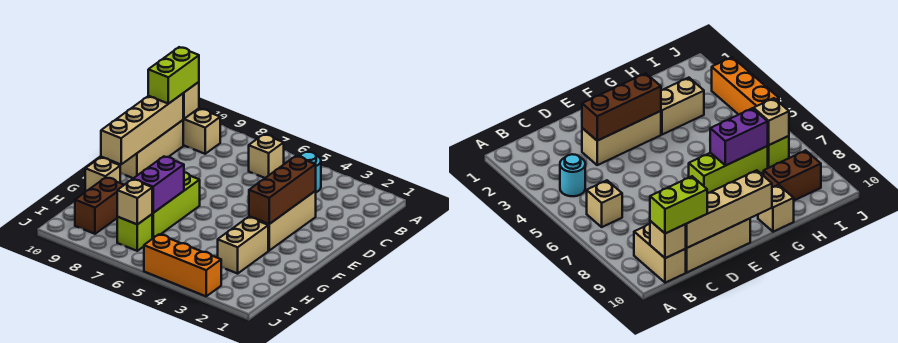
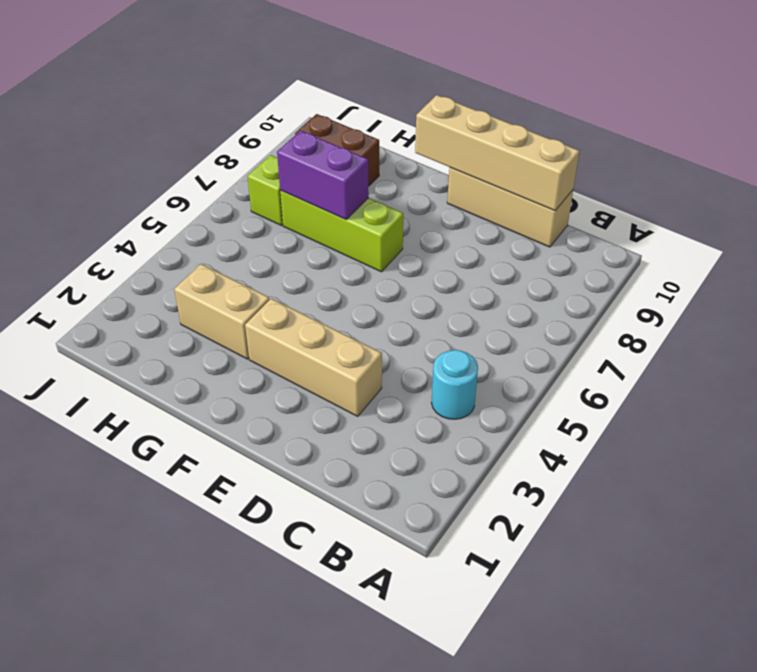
none -> tan brick B6 level 1
none -> tan brick B9:B10 level 1
none -> tan brick G10 level 1

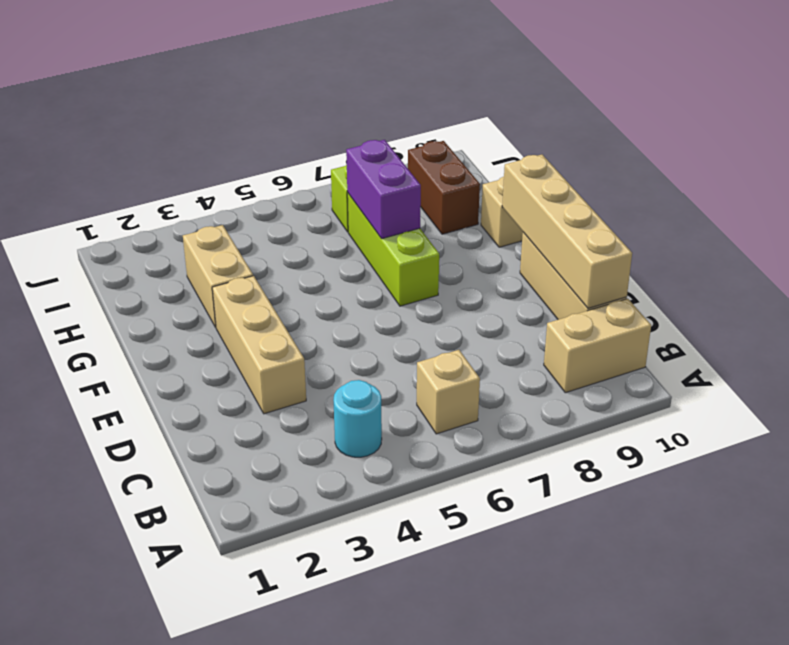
none -> orange brick J3:J5 level 1
none -> tan brick B10 level 2
none -> brown brick D3:F3 level 2

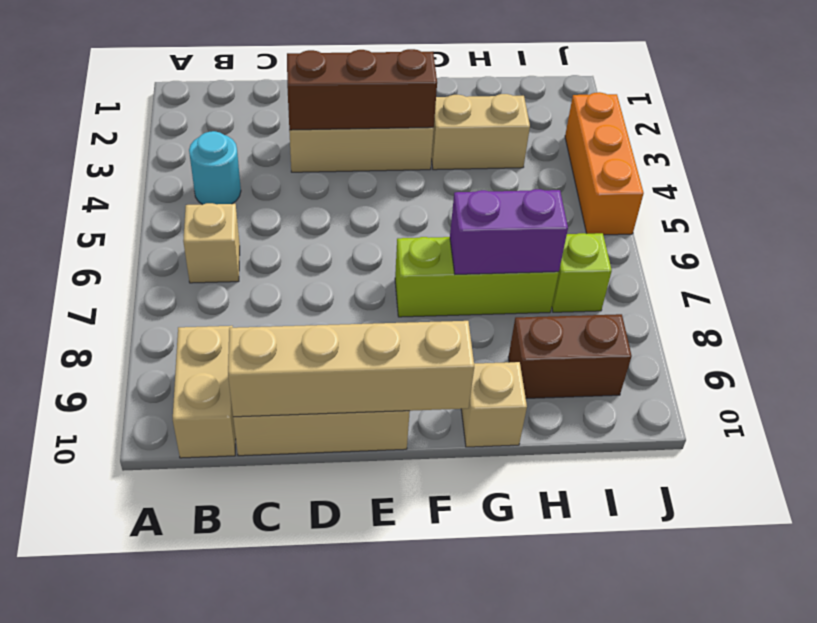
none -> tan brick B10 level 2
none -> tan brick I7 level 2
none -> lime brick B10:C10 level 3

